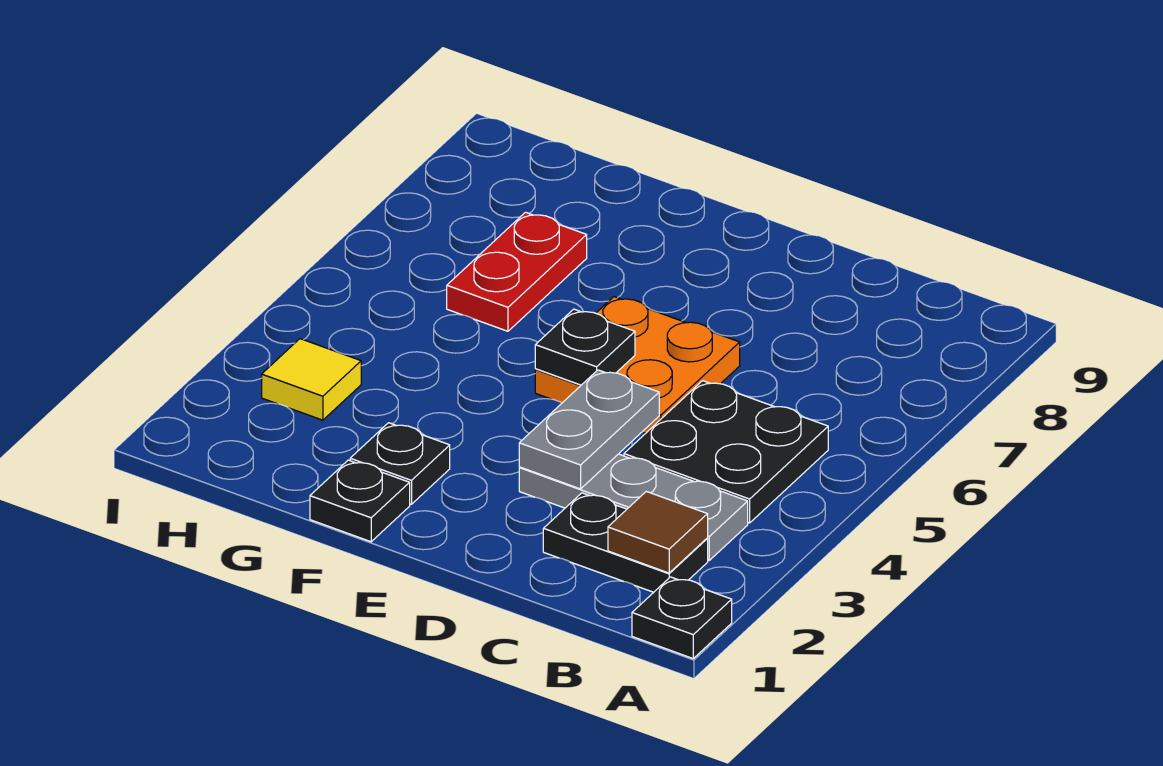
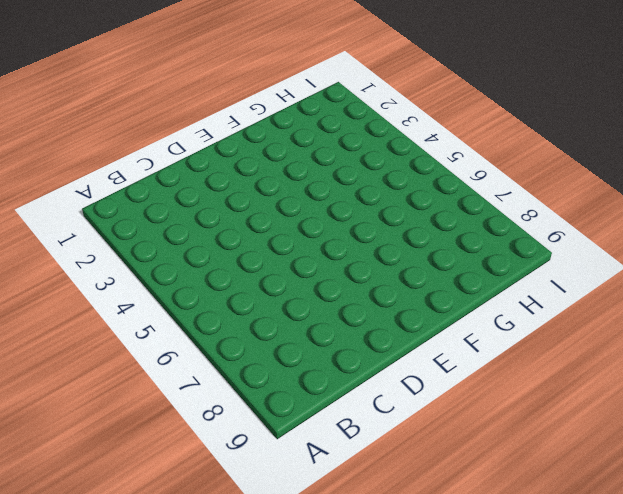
none -> black plate A1 level 1
none -> black plate B2:C2 level 1
none -> grey plate B3:D3 level 1

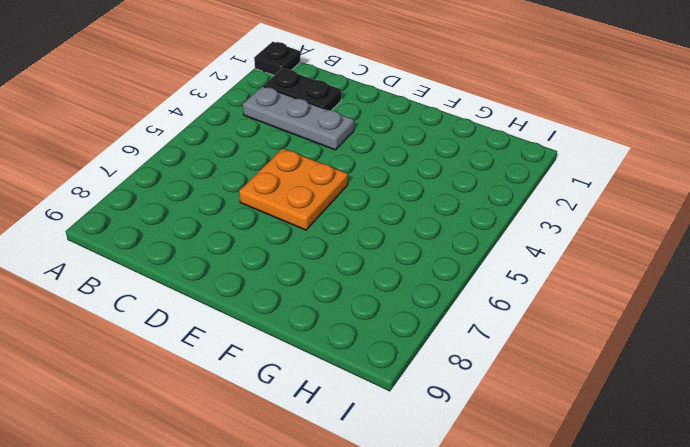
none -> black plate B4:C5 level 1
none -> black plate F1 level 1
none -> black plate F2 level 1

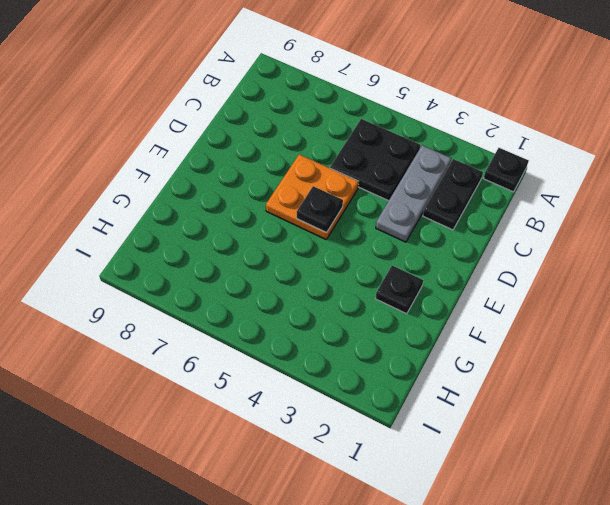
none -> black plate F1 level 1
none -> red plate G6:G7 level 1
none -> yellow tile H3 level 1

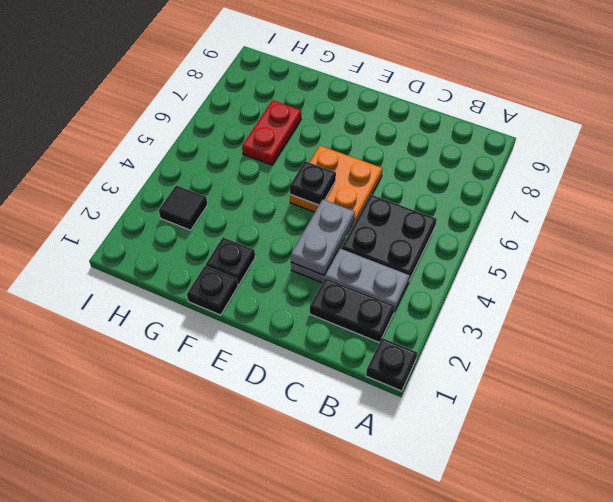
black tile H3 level 1 -> yellow tile H3 level 1
none -> brown tile B2 level 2

